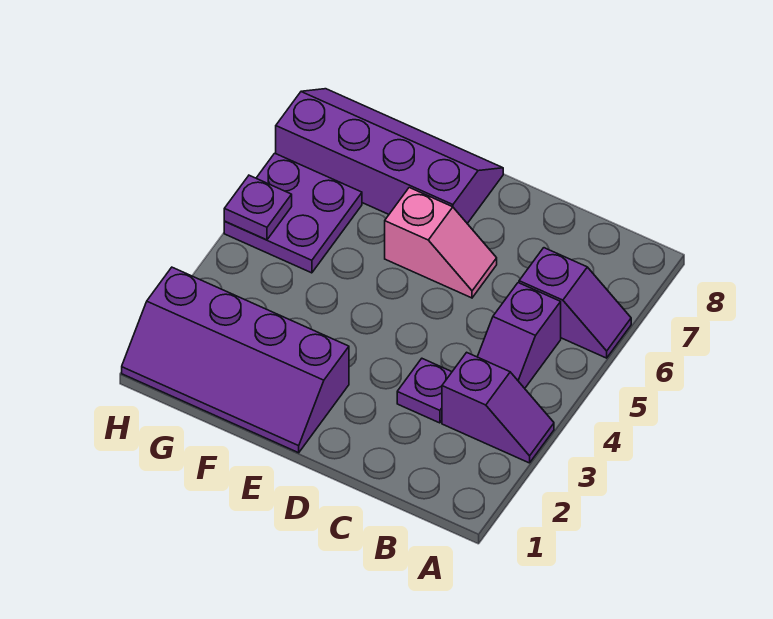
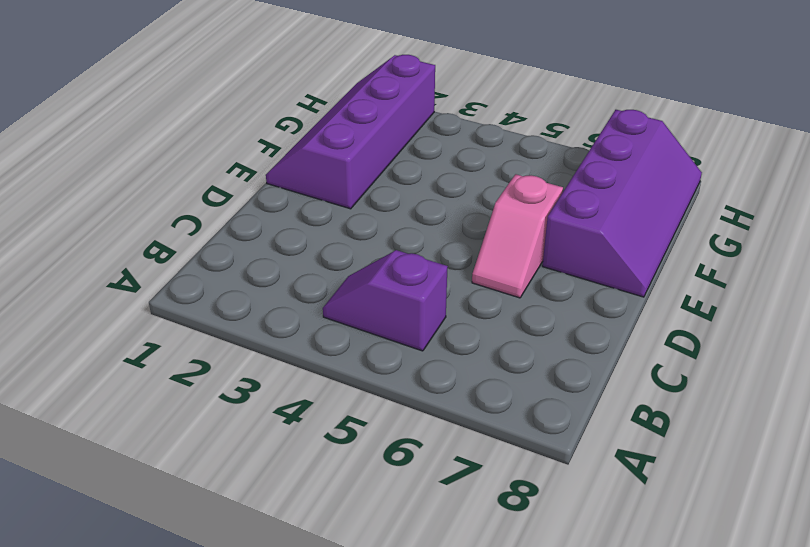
none -> purple slope A3:B3 level 1 top B
none -> purple slope A6:B6 level 1 top B

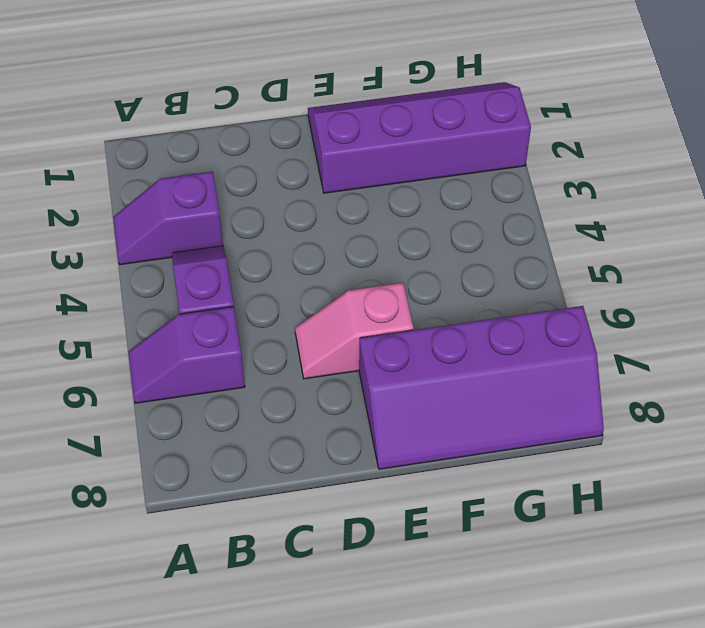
none -> purple plate C3 level 1
none -> purple plate G5:H6 level 1

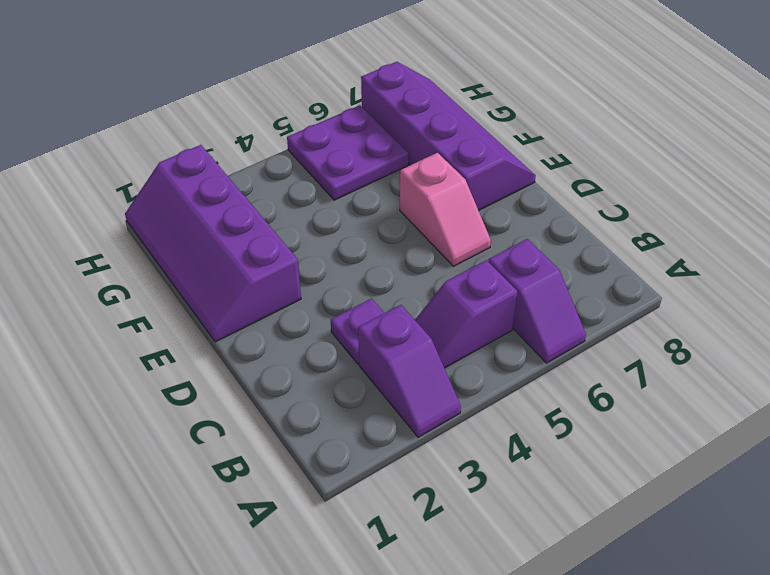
none -> purple plate H5 level 2

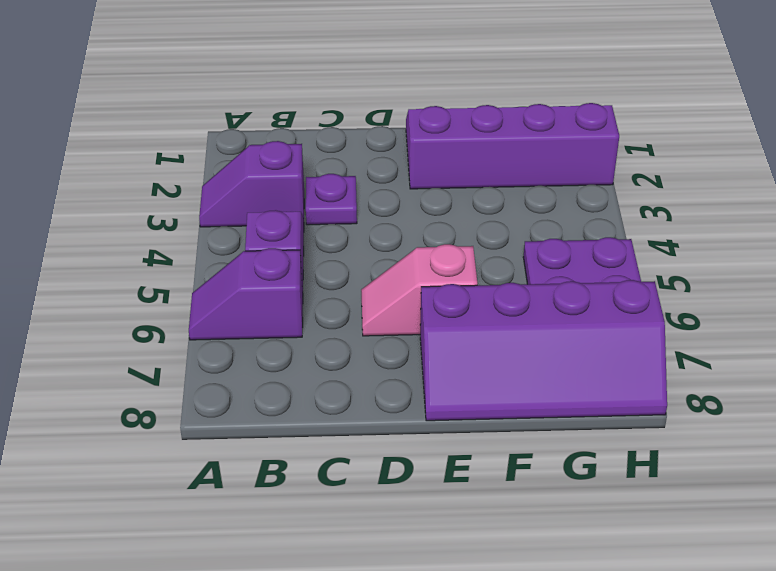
none -> purple plate H5 level 2

